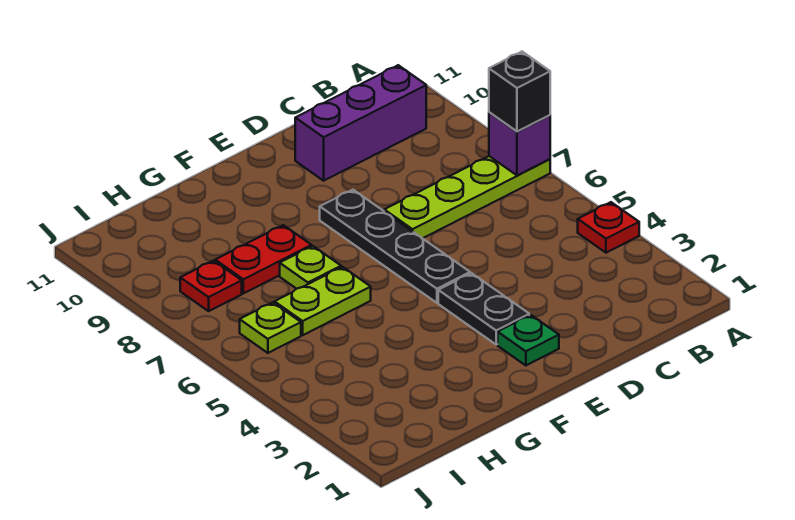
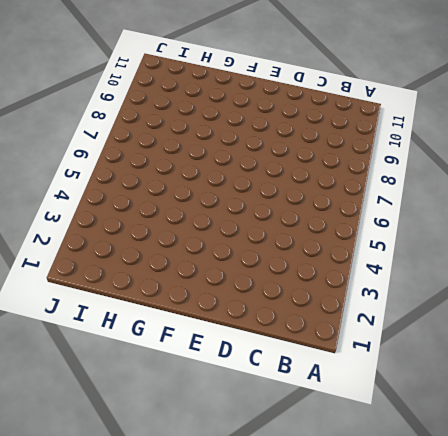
none -> red plate A4 level 1
none -> lime plate A7:D7 level 1
none -> purple brick B10:D10 level 1

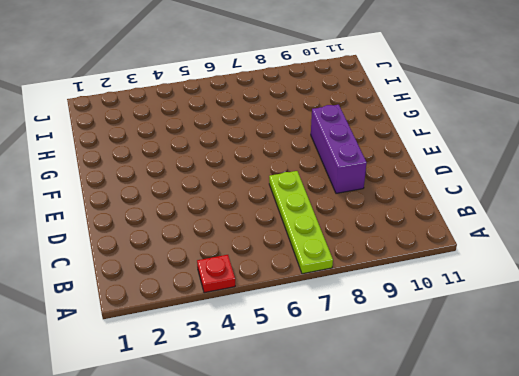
purple brick D9:F9 level 1 -> purple brick B10:D10 level 1
none -> green plate E2 level 1
none -> black plate E3:E4 level 1
none -> black plate E5:E8 level 1

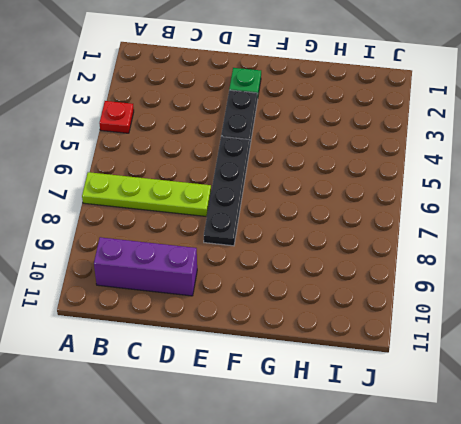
none -> lime plate G6:H6 level 1
none -> lime plate G7 level 1
none -> red plate G8:H8 level 1

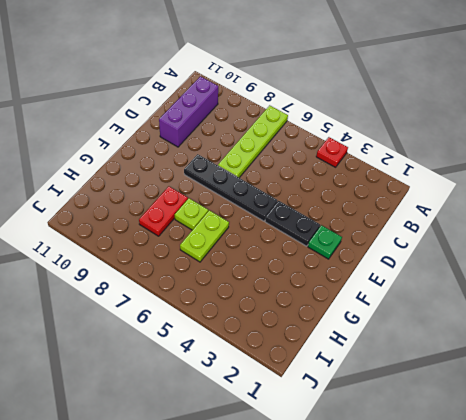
none -> lime plate I6 level 1
none -> red plate I8 level 1
none -> purple brick A7 level 2

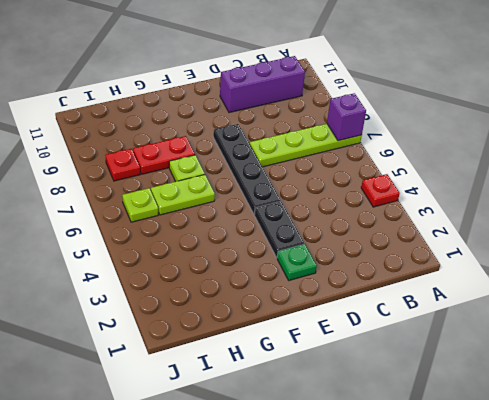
none -> black brick A7 level 3

